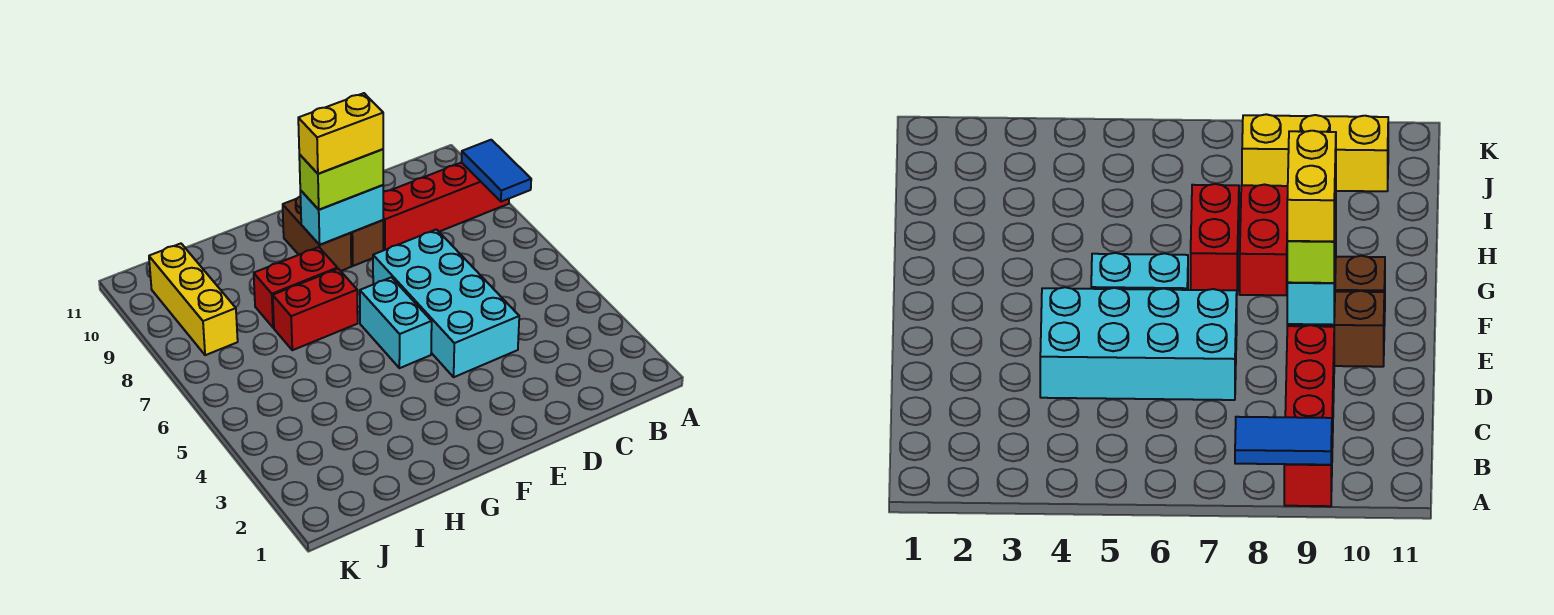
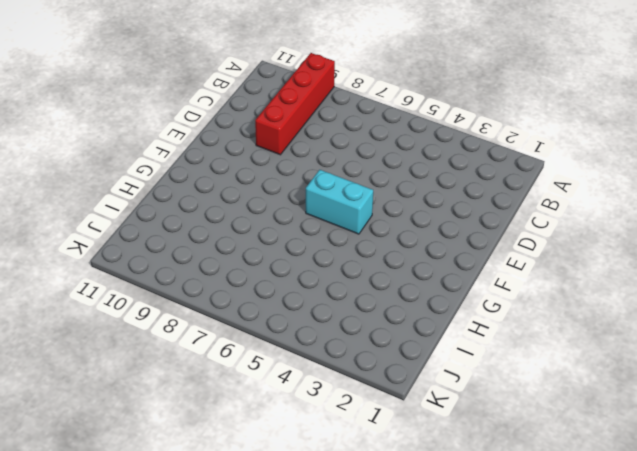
none -> cyan brick D4:E7 level 1
none -> brown brick E9:E10 level 1
none -> brown brick F9:F10 level 1

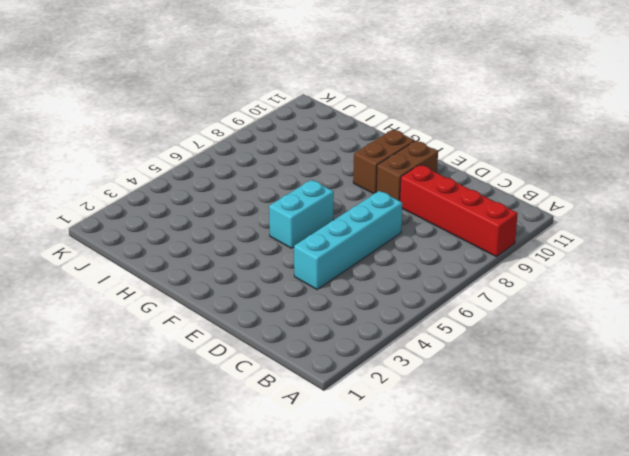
cyan brick D4:D7 level 1 -> cyan brick D4:E7 level 1
none -> red brick G7:H7 level 1
none -> red brick G8:H8 level 1
none -> yellow brick J8:J10 level 1

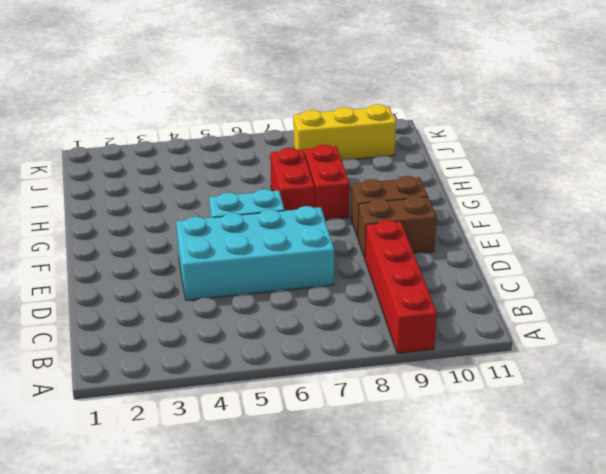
none -> blue tile A8:A9 level 2
none -> cyan brick E9:F9 level 2
none -> lime brick E9:F9 level 3

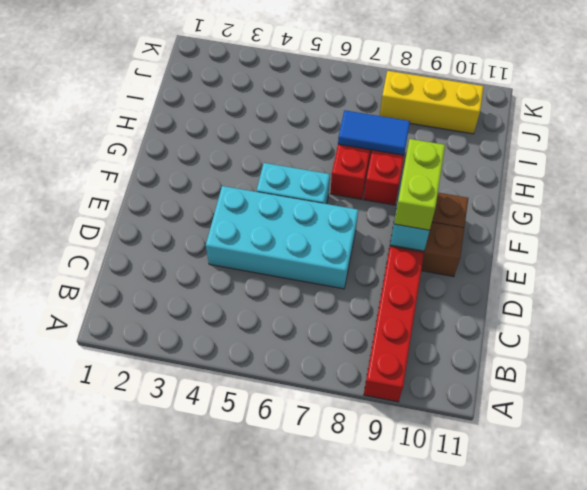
blue tile H7:H8 level 2 -> blue tile A8:A9 level 2
none -> yellow brick E9:F9 level 4

